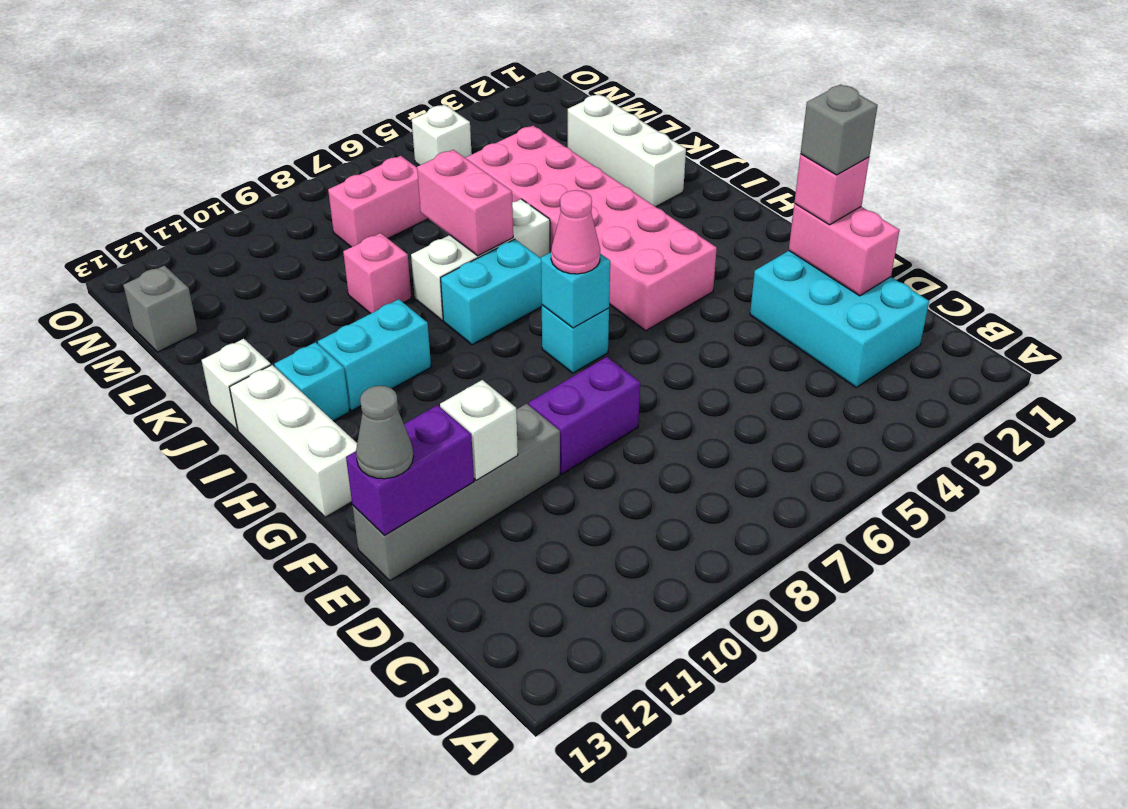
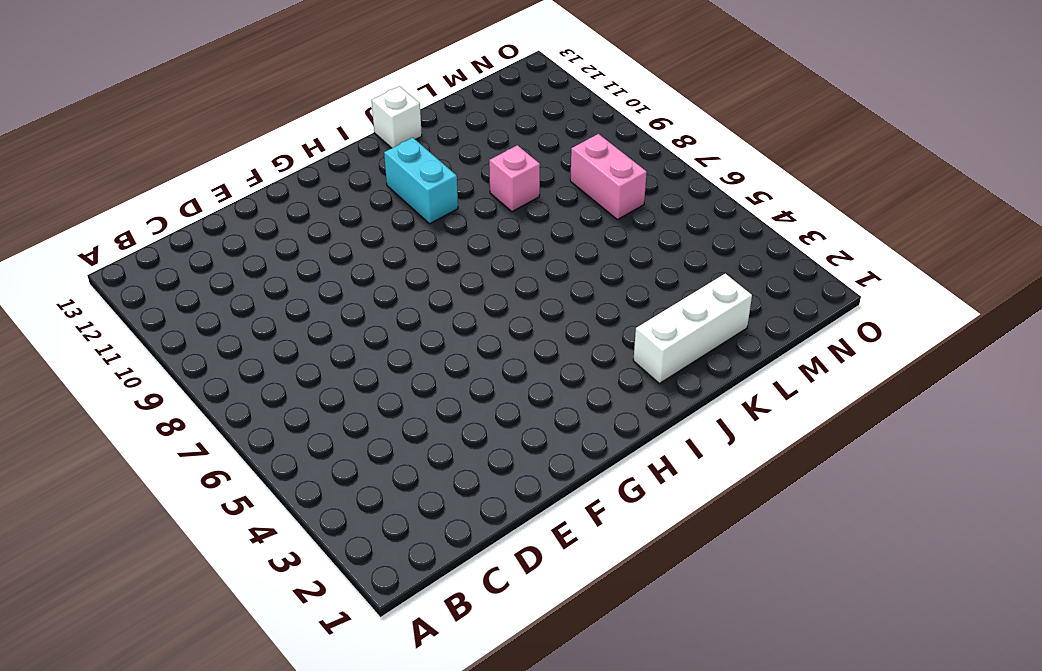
none -> cyan brick C2:E3 level 1
none -> purple brick E8:E9 level 1
none -> grey brick E10:E13 level 1

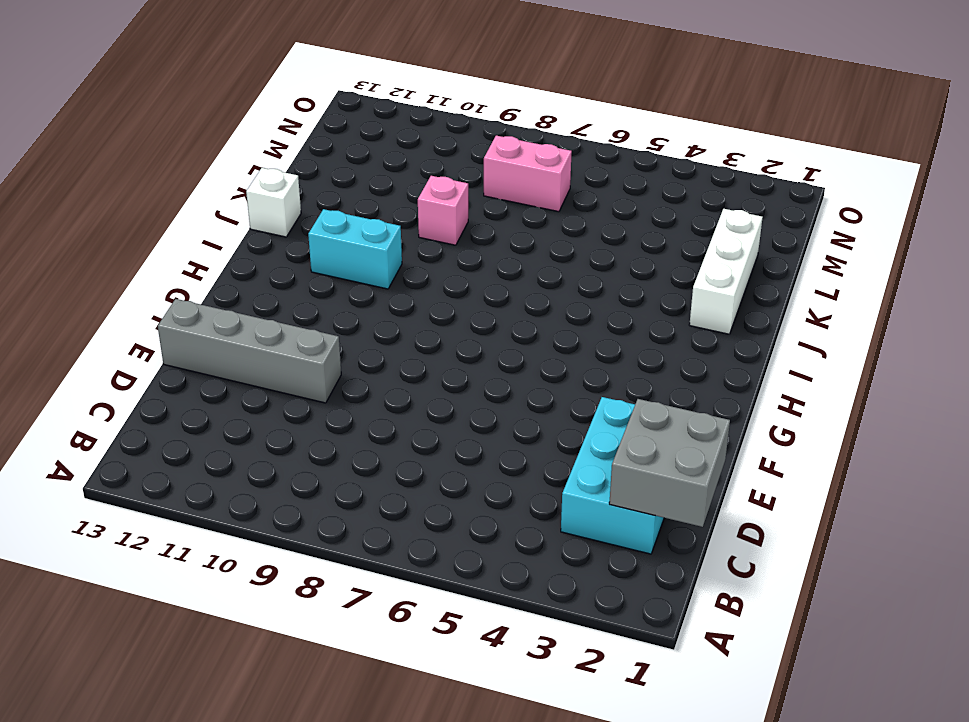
grey brick C1:D2 level 2 -> pink brick D2:E2 level 2
none -> purple brick E8:E9 level 1
none -> pink brick G4:L5 level 1
none -> cyan brick G7 level 1

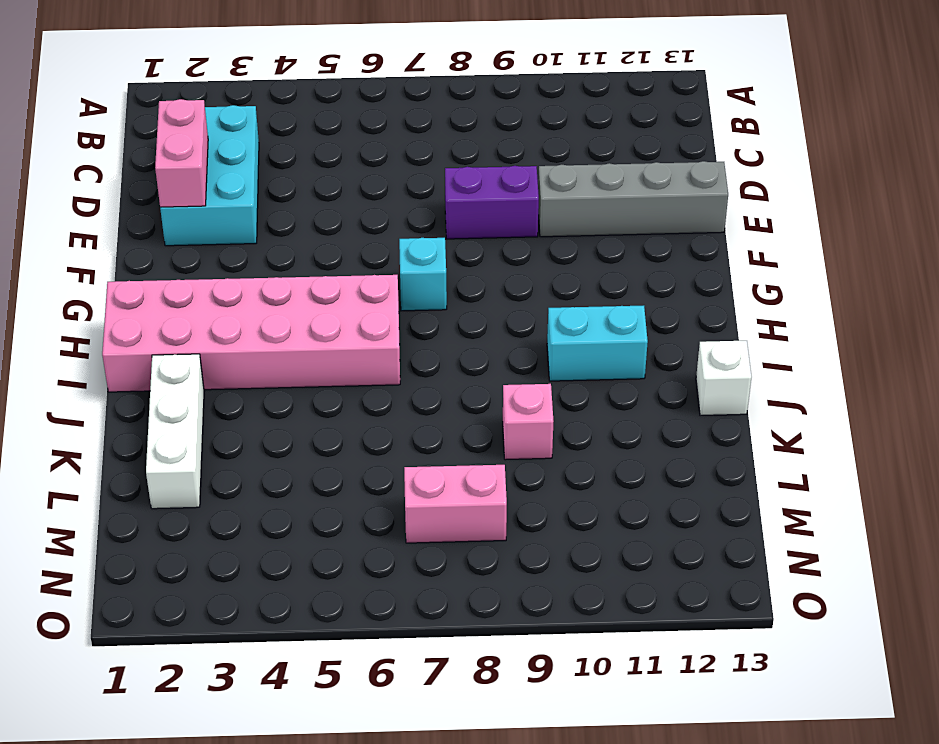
pink brick H1:I6 level 1 -> pink brick G4:L5 level 1
none -> white brick G13:I13 level 1
none -> cyan brick I7:I8 level 1
none -> cyan brick I12 level 1

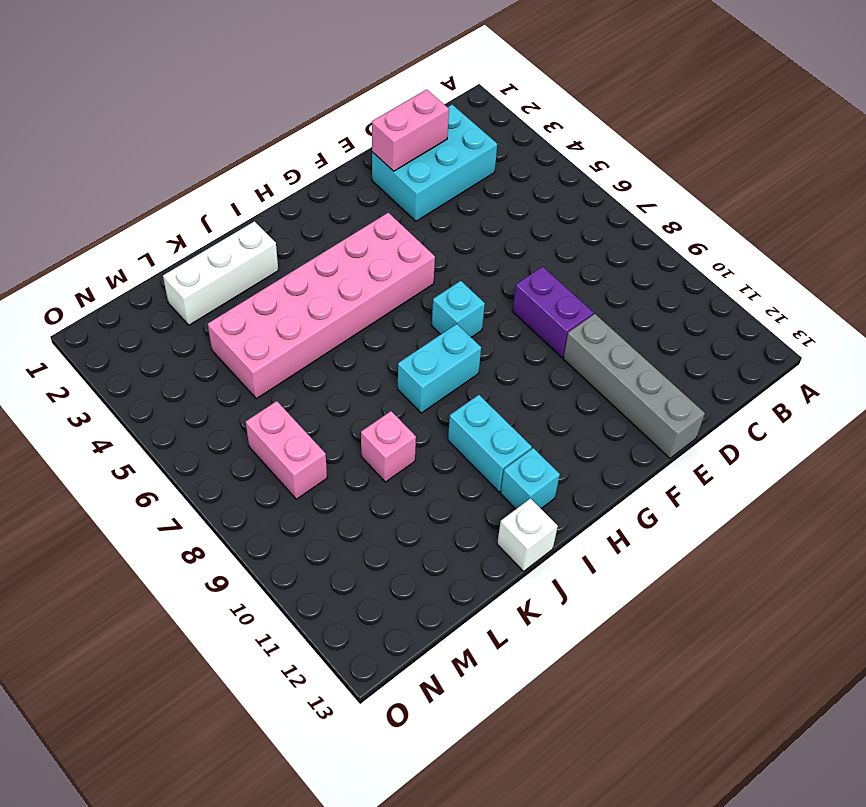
cyan brick H8:I8 level 1 -> cyan brick I7:I8 level 1
none -> white brick G13:I13 level 1
none -> white brick J6:J8 level 1
none -> grey brick M13 level 1

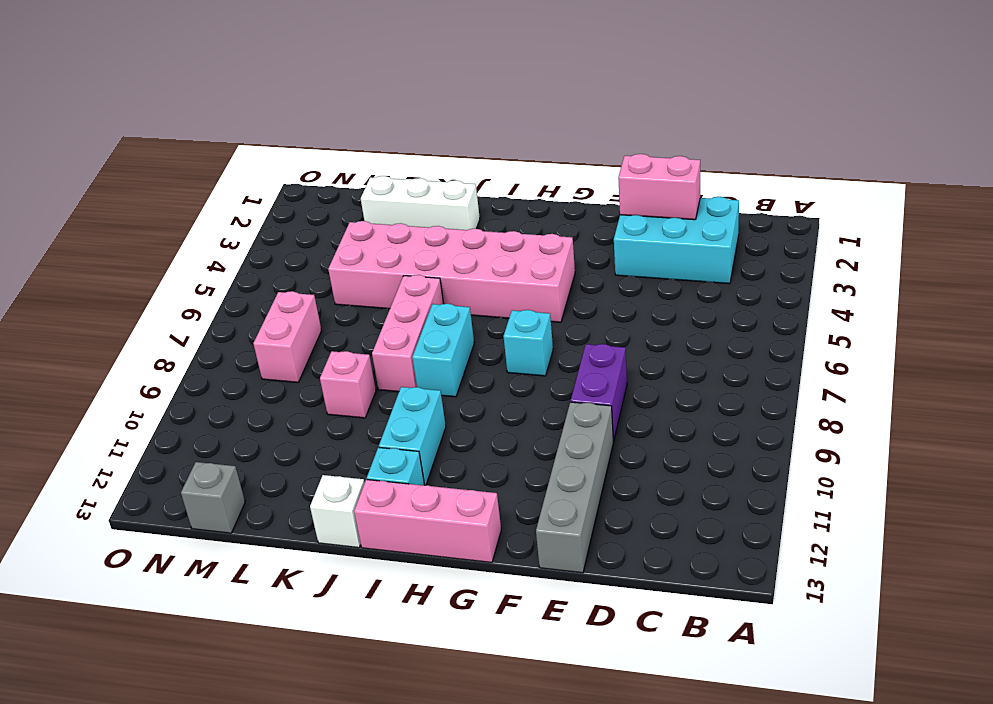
pink brick G13:I13 level 1 -> white brick G13:I13 level 1
pink brick J6:J8 level 1 -> white brick J6:J8 level 1
none -> white brick N5 level 1
none -> white brick E11 level 2
none -> purple brick E12:E13 level 2

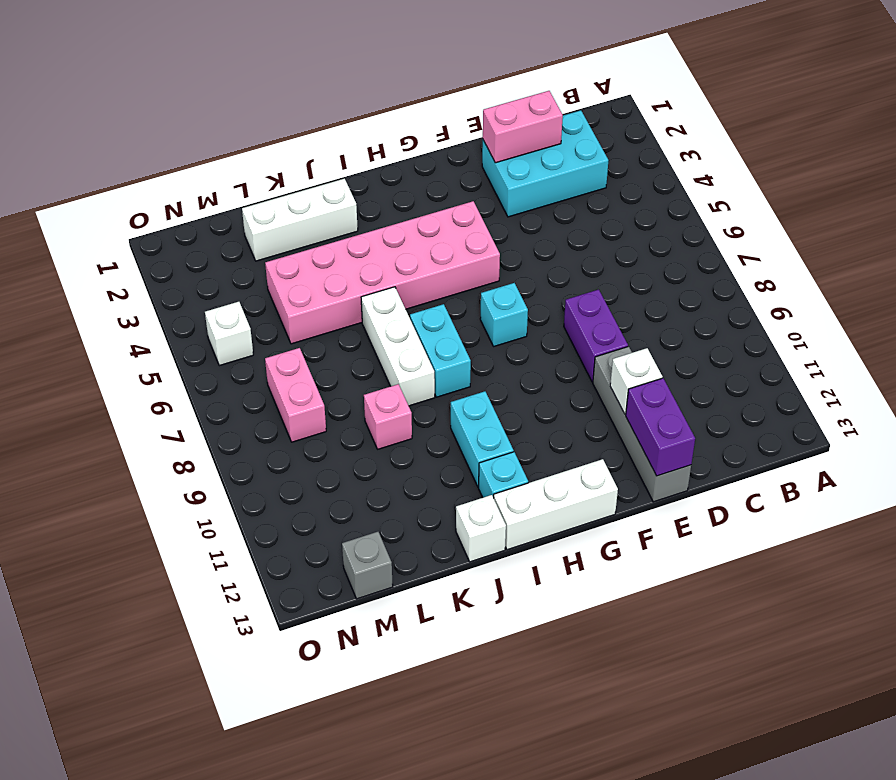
none -> cyan brick G7 level 2
none -> pink brick J7:K7 level 2
none -> pink brick E2 level 3

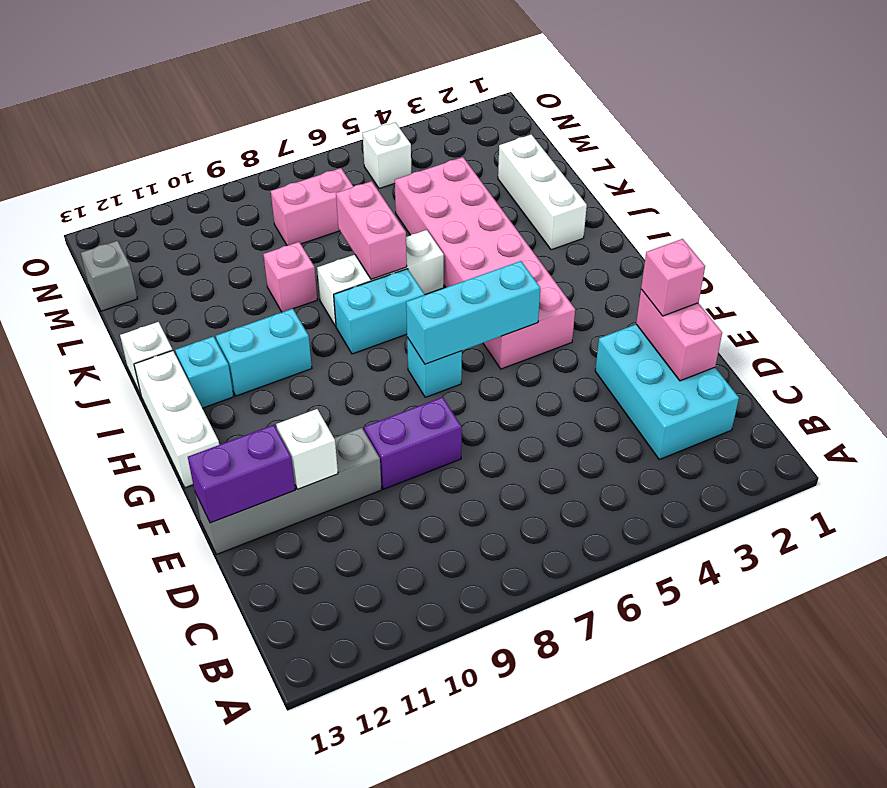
cyan brick G5:G7 level 2 -> cyan brick G7 level 2
none -> grey cone E13 level 3
none -> pink cone G7 level 3
none -> grey brick E2 level 4

